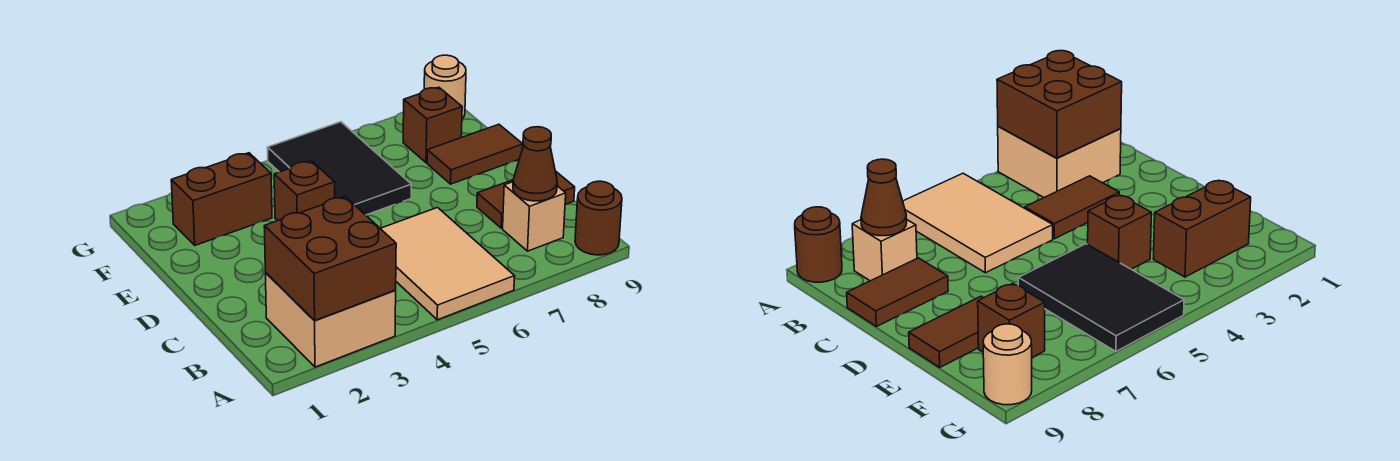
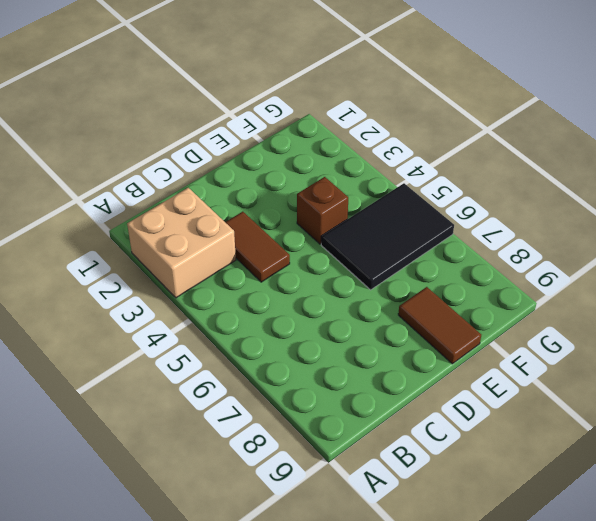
none -> tan tile A5:C6 level 1
none -> brown round brick A9 level 1
none -> tan brick B8 level 1

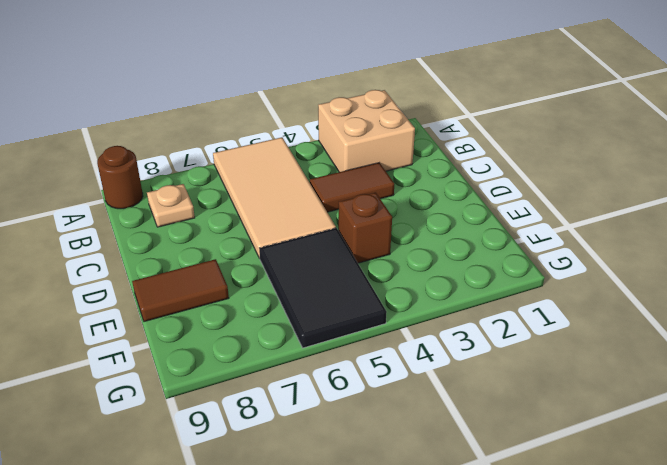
tan tile A5:D6 level 1 -> tan tile A5:C6 level 1
tan plate B8 level 1 -> tan brick B8 level 1
none -> brown tile C8:C9 level 1
none -> brown brick F2:F3 level 1
none -> brown brick F8 level 1

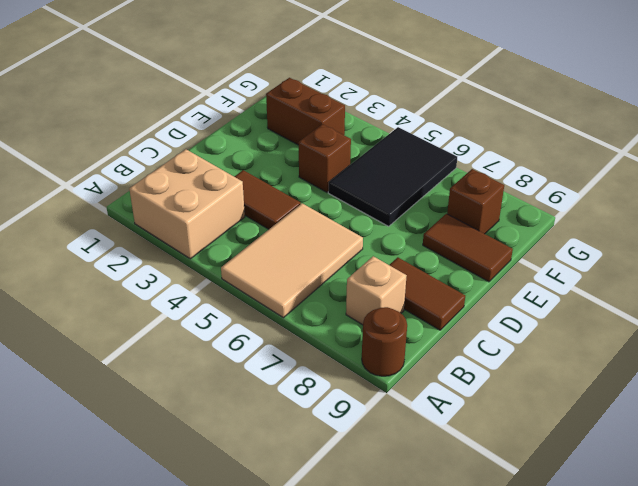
none -> tan round brick G9 level 1
none -> brown brick A2:B3 level 2
none -> brown cone B8 level 2

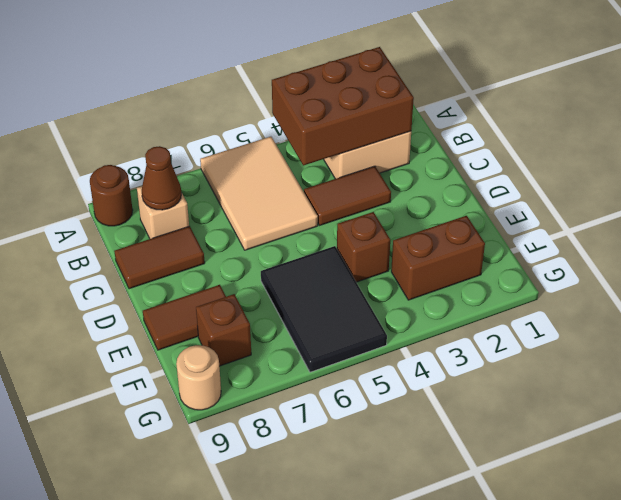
brown brick A2:B4 level 2 -> brown brick A2:B3 level 2

